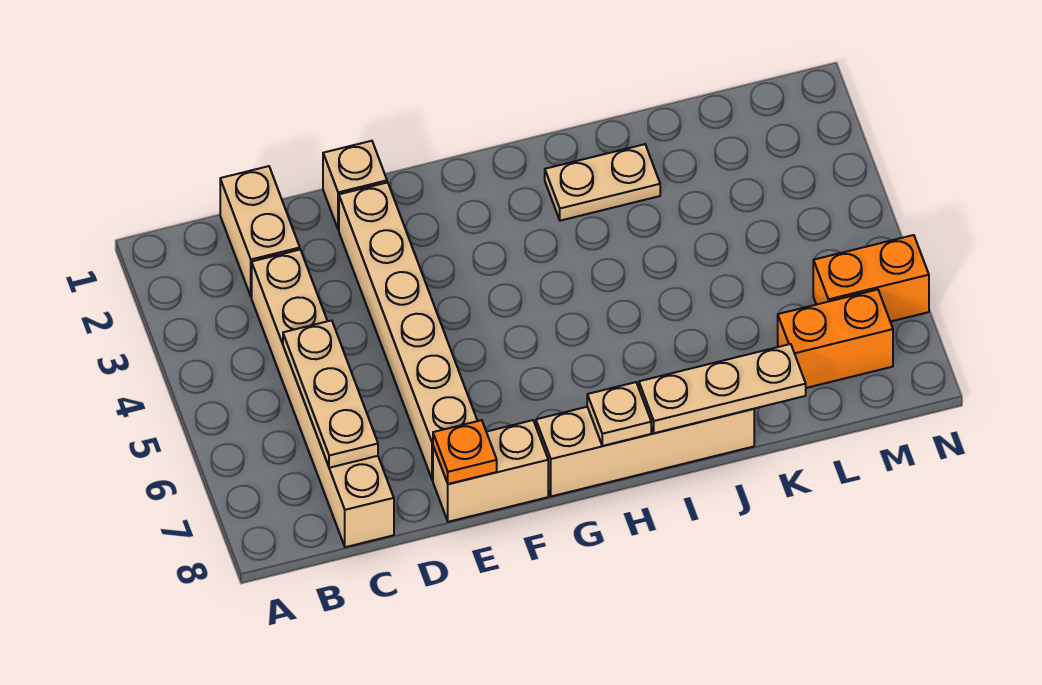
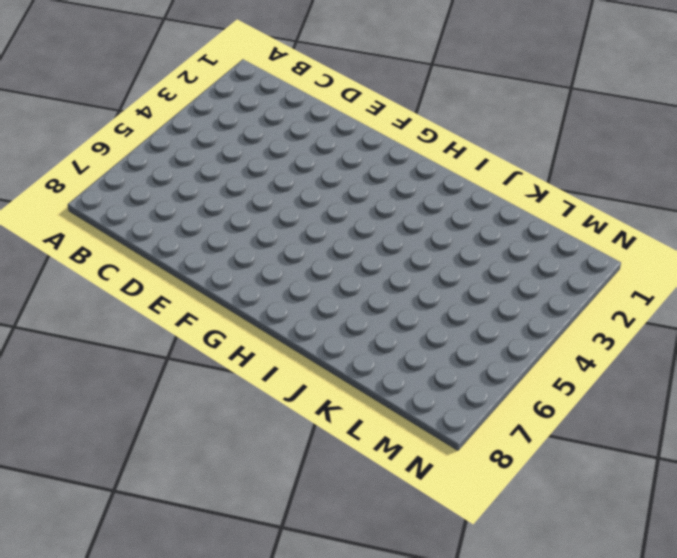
none -> tan brick C1:C2 level 1
none -> tan brick C3:C8 level 1
none -> tan brick E1 level 1

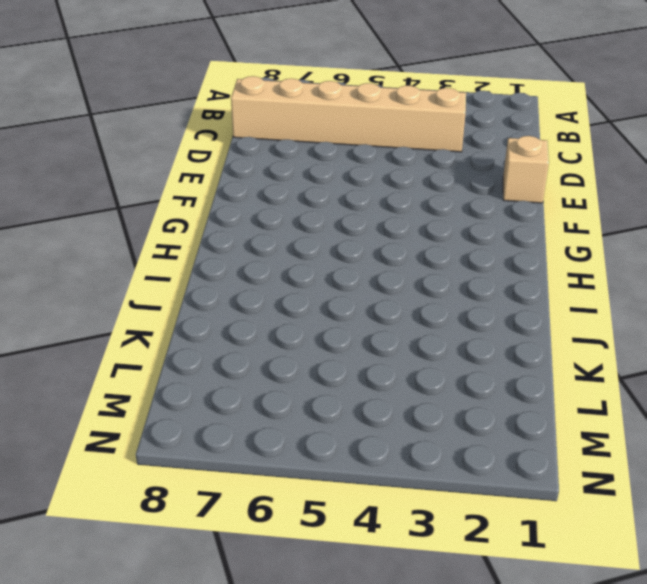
none -> tan brick C1:C2 level 1
none -> tan brick E2:E7 level 1
none -> tan brick E8:F8 level 1

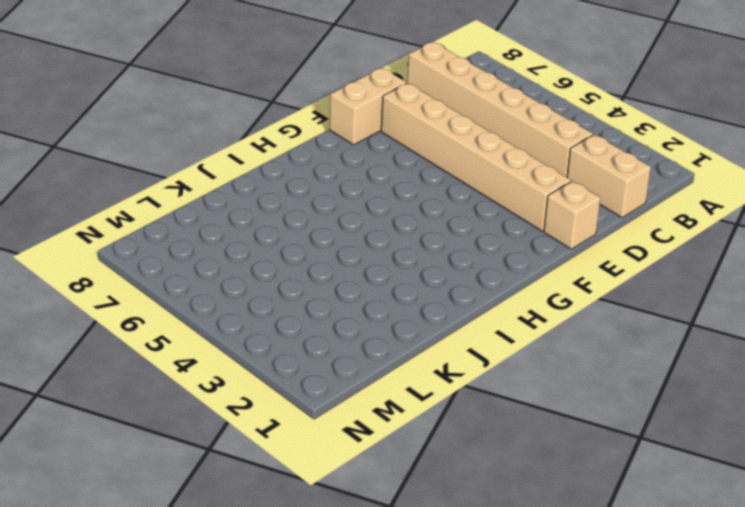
none -> tan brick G8:J8 level 1
none -> tan plate I2:J2 level 1
none -> orange brick L7:M7 level 1

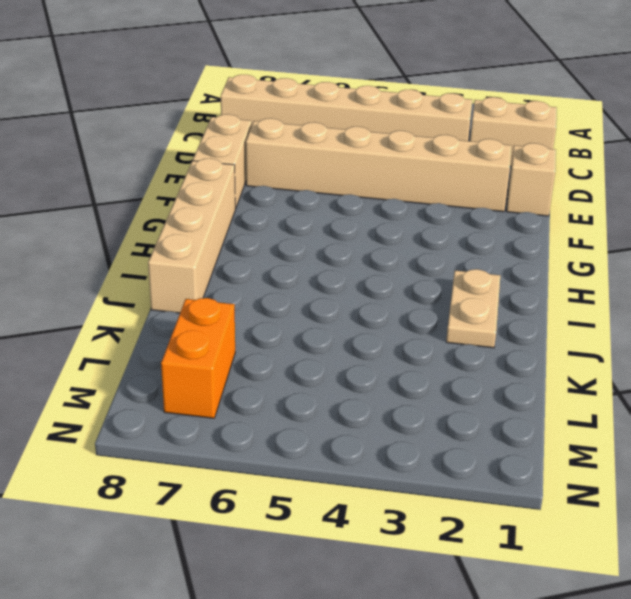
none -> orange brick M6:N6 level 1
none -> tan plate C5:C7 level 2
none -> orange plate E8 level 2

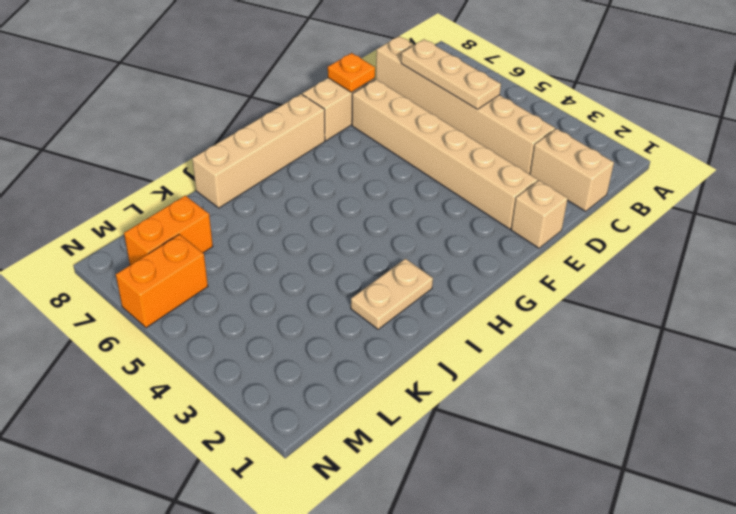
none -> tan plate H8 level 2
none -> tan plate I8:K8 level 2

